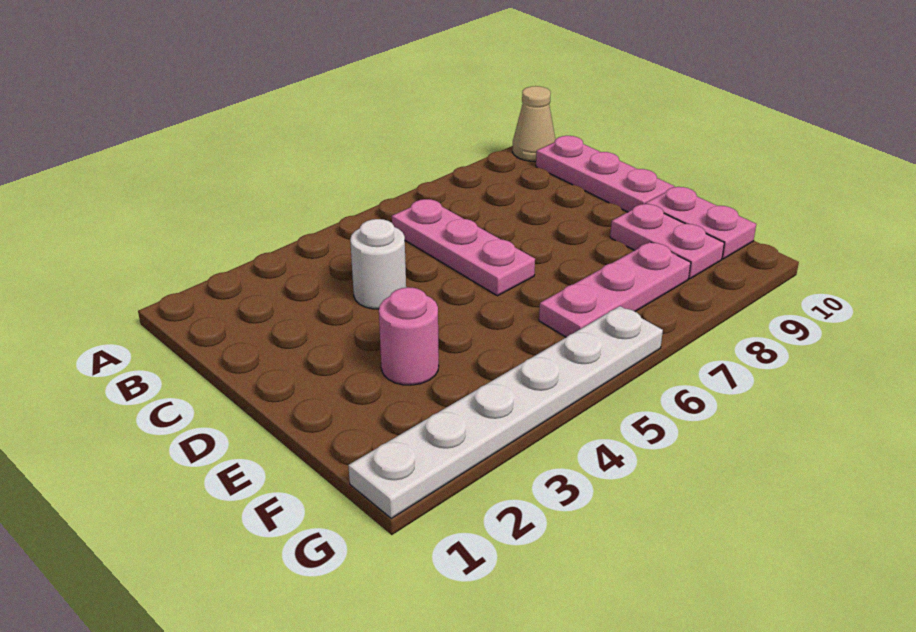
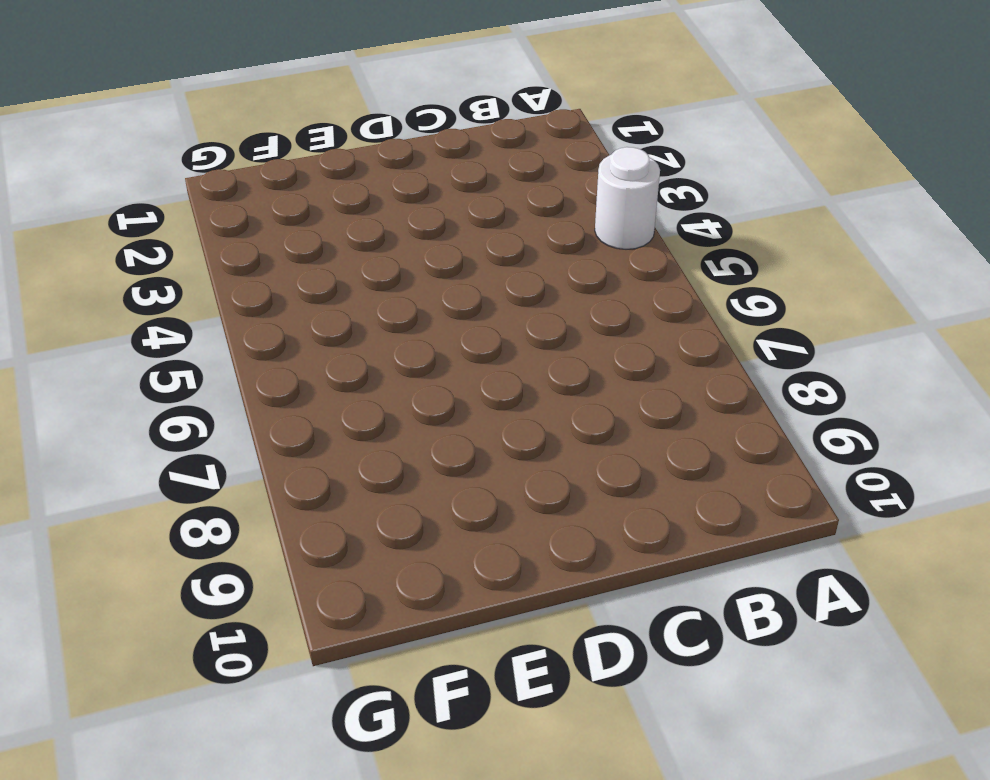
white round brick A4 level 1 -> white round brick C4 level 1
none -> tan cone A10 level 1
none -> pink plate B6:D6 level 1

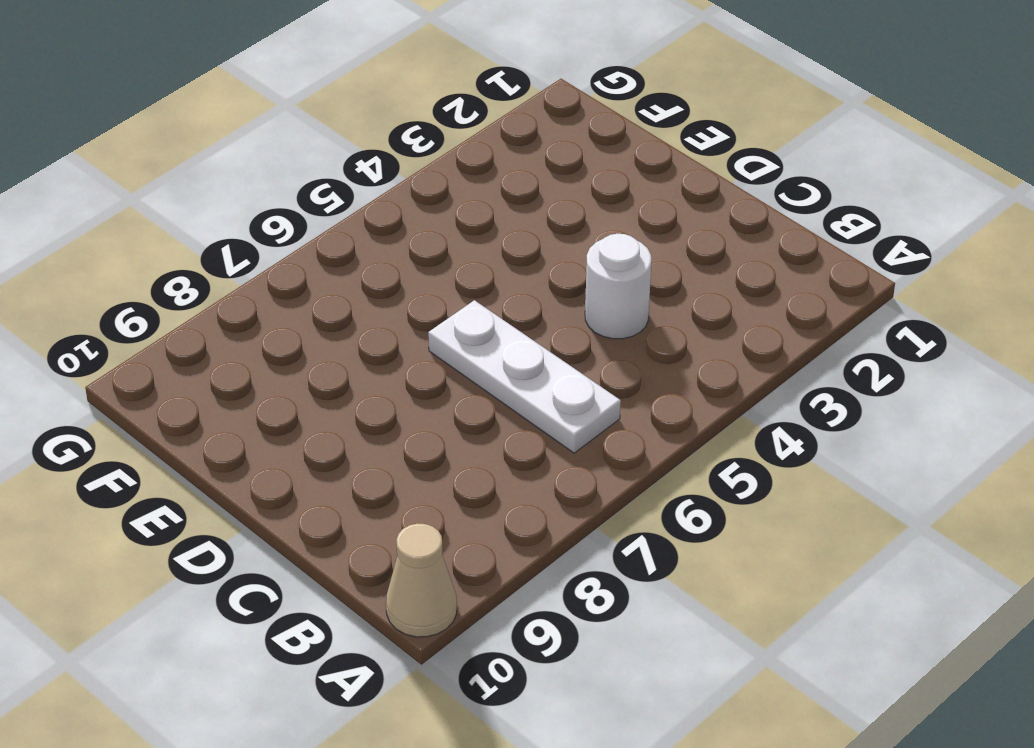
white plate B6:D6 level 1 -> pink plate B6:D6 level 1
none -> pink plate B10:D10 level 1
none -> pink round brick E3 level 1

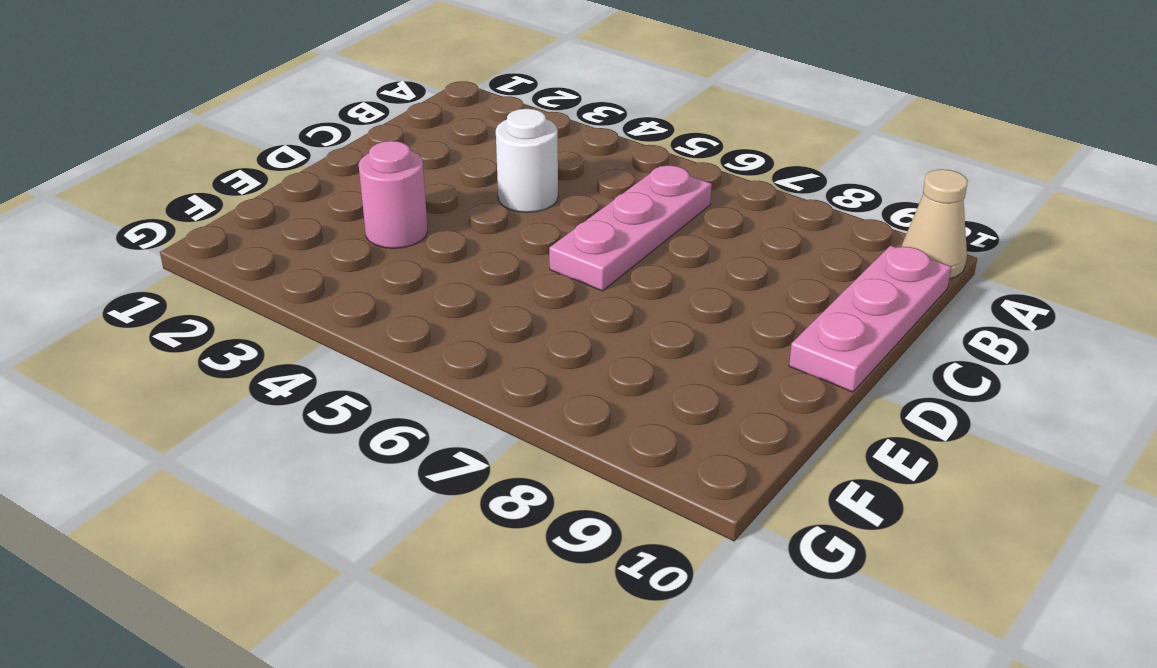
none -> pink plate E9:F9 level 1
none -> pink plate E10:F10 level 1

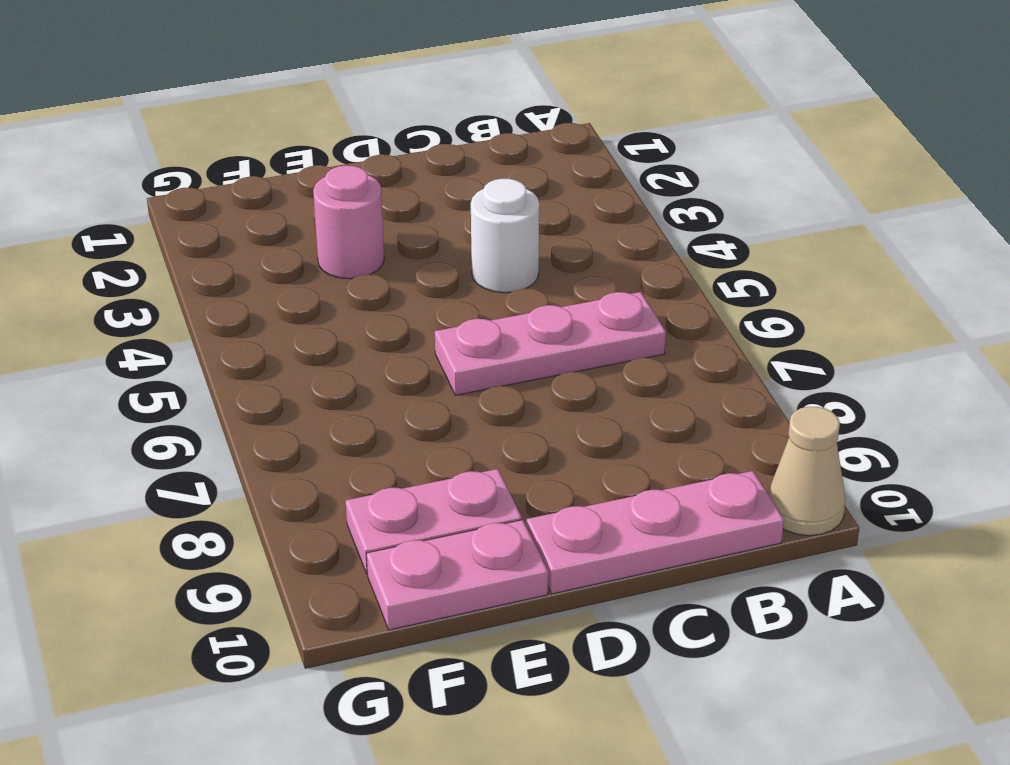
none -> pink plate F6:F8 level 1
none -> white plate G1:G6 level 1

